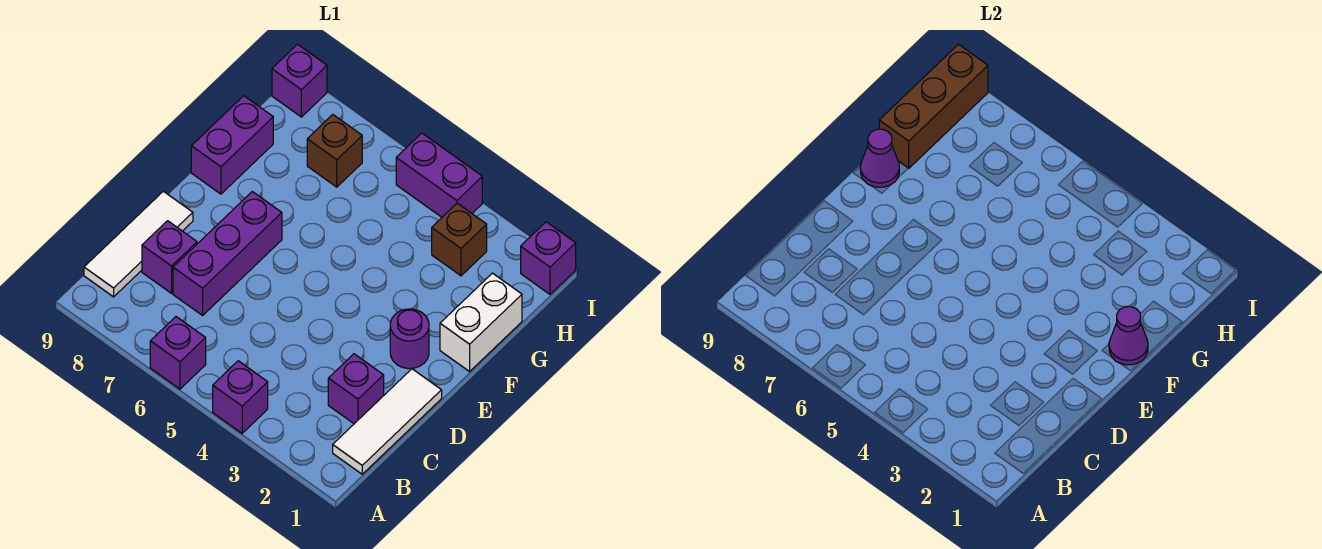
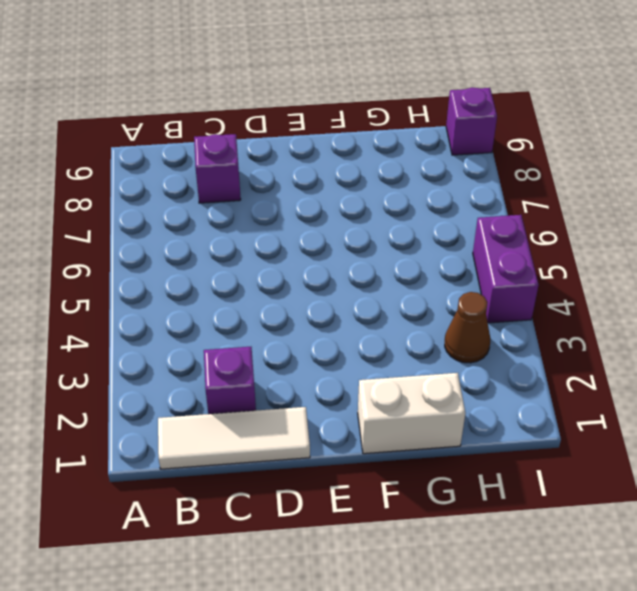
brown cone H3 level 1 -> brown brick H3 level 1
none -> purple brick A4 level 1
none -> purple brick A6 level 1
none -> white tile B9:D9 level 1

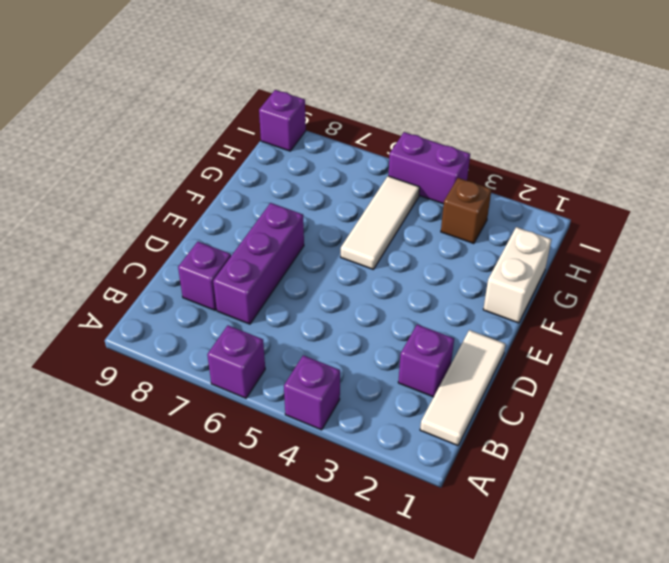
white tile F5:H5 level 1 -> white tile B9:D9 level 1
none -> purple round brick E2 level 1
none -> purple brick F9:G9 level 1
none -> brown brick H7 level 1

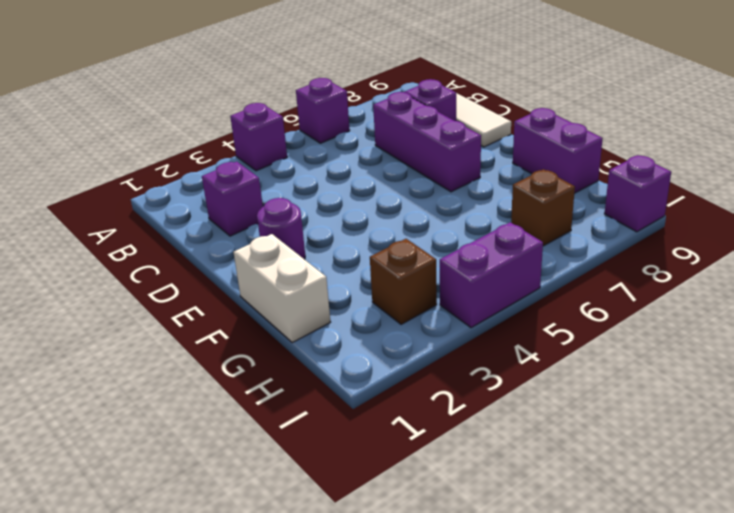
none -> white tile B1:D1 level 1
none -> purple brick I1 level 1
none -> purple cone F1 level 2

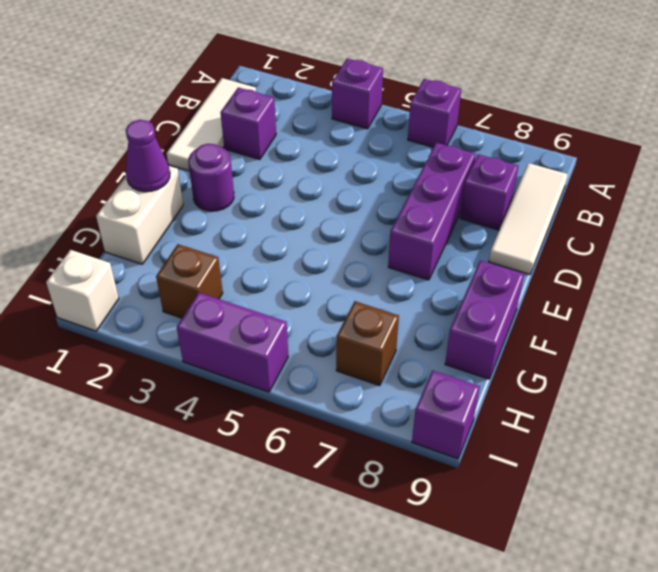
white brick I1 level 1 -> purple brick I1 level 1
none -> purple cone F9 level 2
none -> brown brick G9:I9 level 2

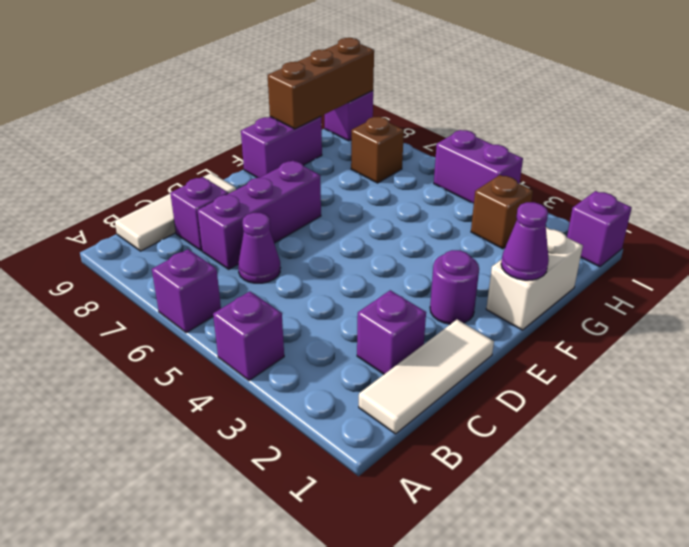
purple cone C6 level 1 -> purple cone F9 level 2

